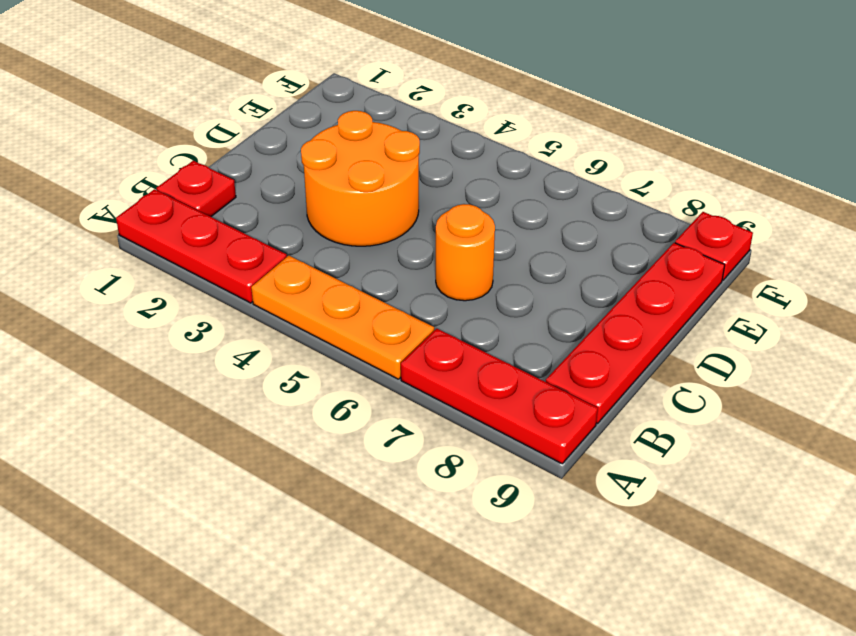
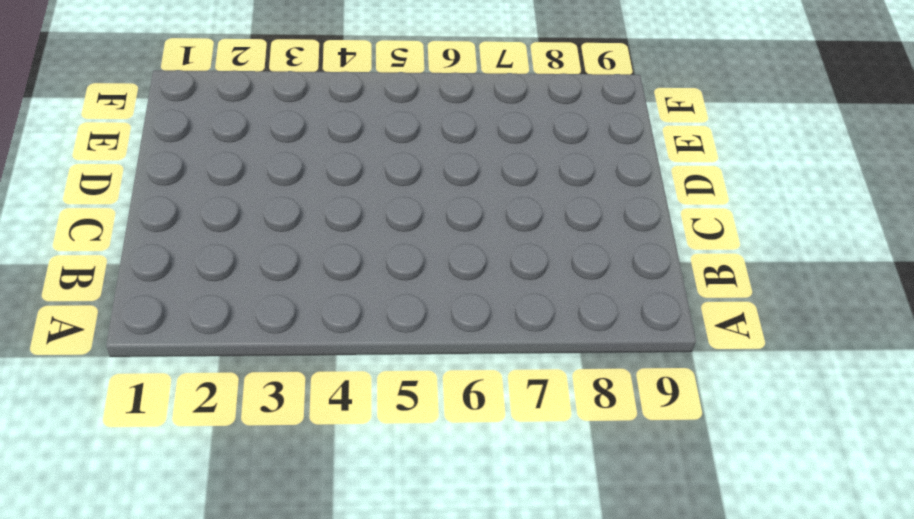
none -> red plate A1:A3 level 1
none -> orange plate A4:A6 level 1

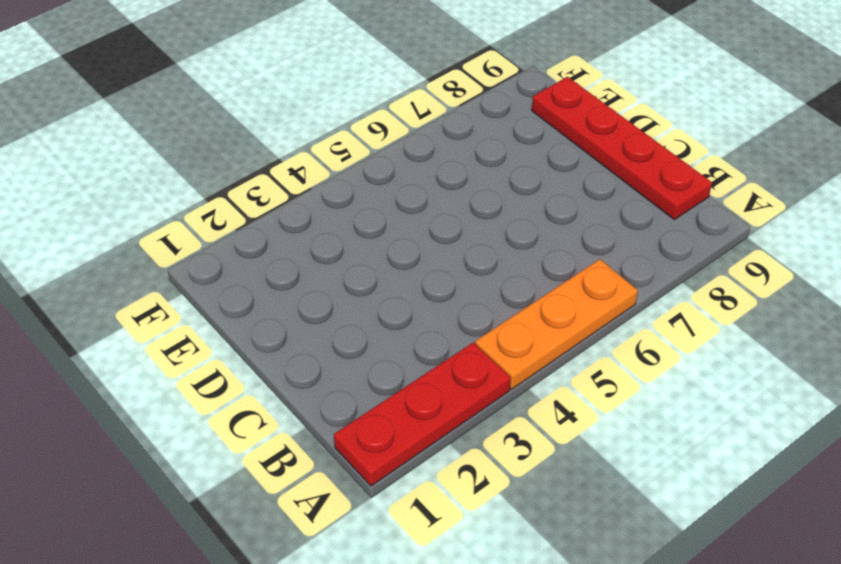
none -> red plate A7:A9 level 1
none -> red plate B1 level 1

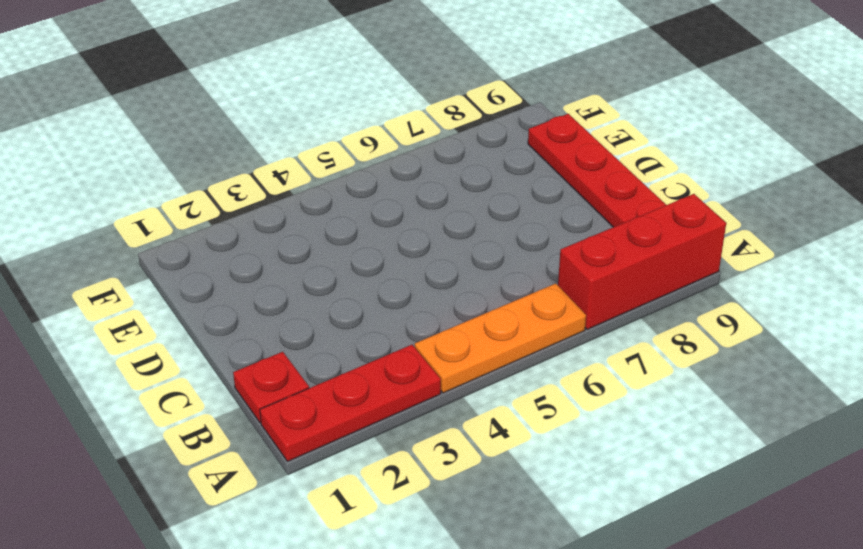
red brick A7:A9 level 1 -> red plate A7:A9 level 1
none -> orange round brick C3:D4 level 1
none -> orange round brick C6 level 1

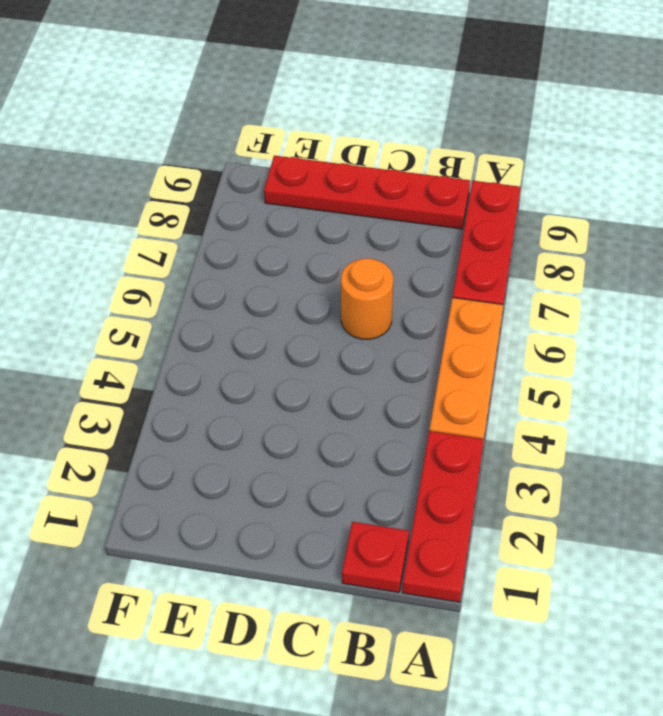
none -> orange round brick C3:D4 level 1
none -> red plate F9 level 1

